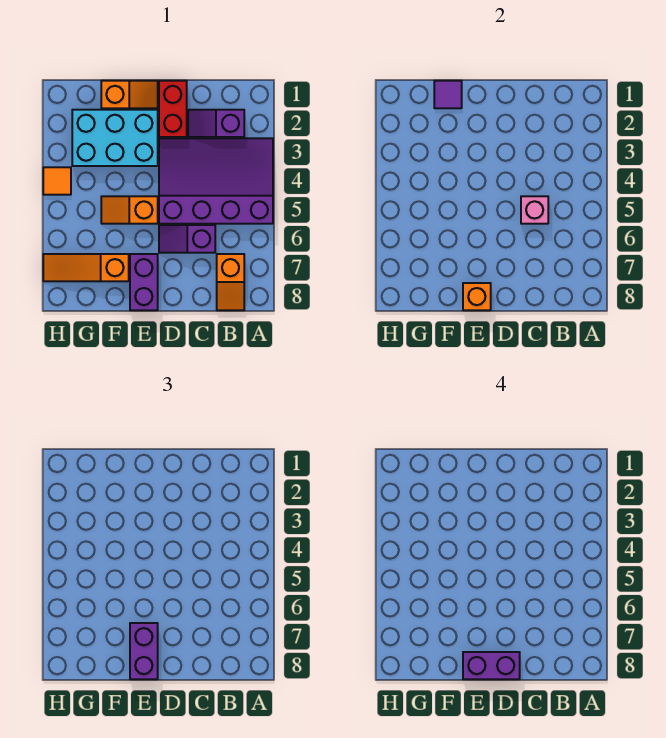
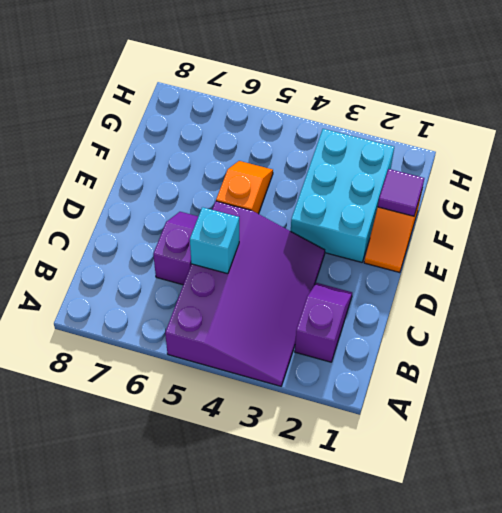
cyan brick C5 level 2 -> pink brick C5 level 2
none -> orange slope B7:B8 level 1 top 7
none -> red brick D1:D2 level 1
none -> purple brick E7:E8 level 1

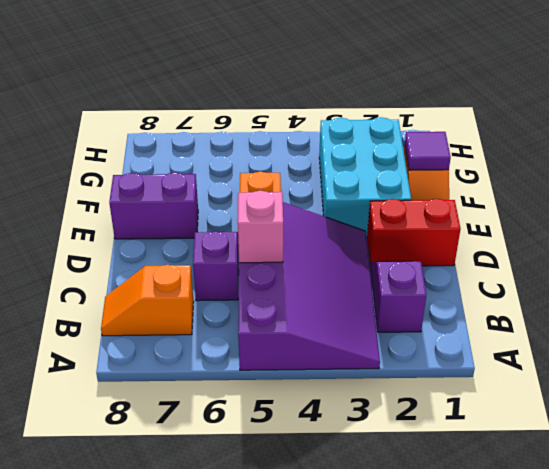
none -> orange slope F7:H7 level 1 top F
none -> orange tile H4 level 1
none -> orange brick E8 level 2

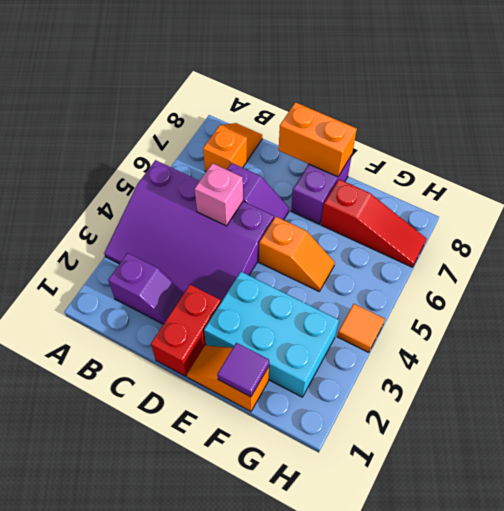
orange brick D8:E8 level 2 -> orange brick E8 level 2
red slope F7:H7 level 1 top F -> orange slope F7:H7 level 1 top F
none -> purple brick E7:E8 level 3
none -> purple brick D8:E8 level 4

